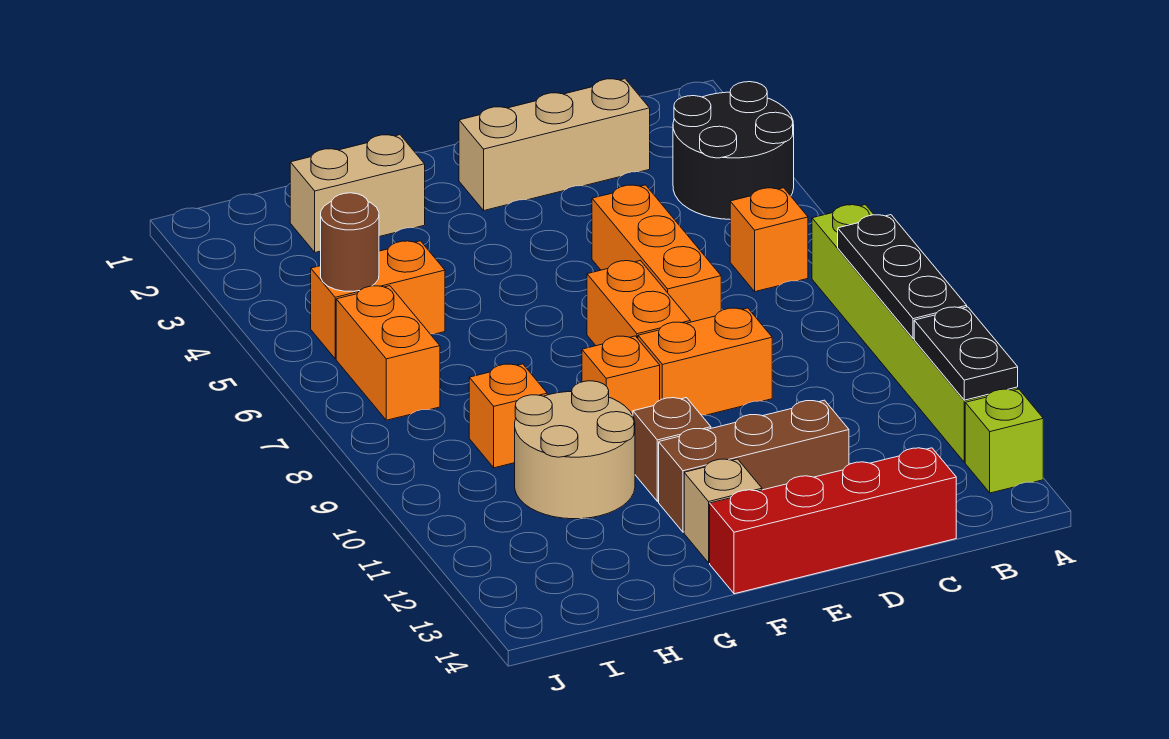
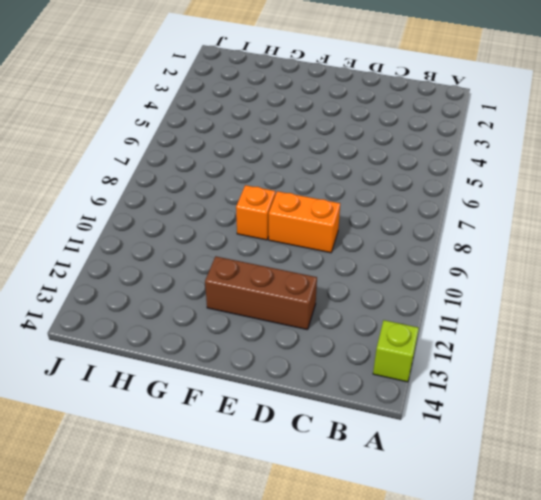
none -> black round brick A3:B4 level 1
none -> lime brick A7:A12 level 1
none -> orange brick B6 level 1

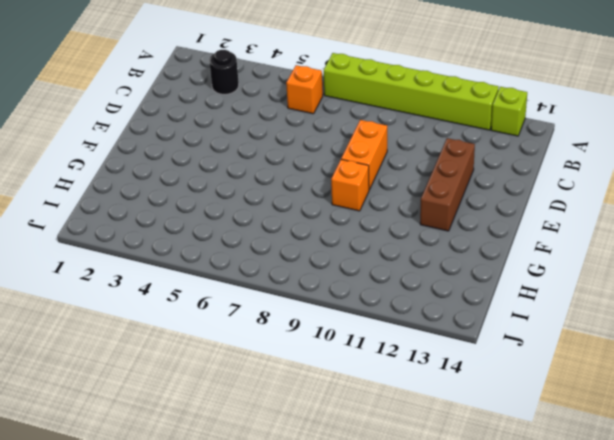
black round brick B3 level 1 -> black round brick A3:B4 level 1
none -> tan brick C2:E2 level 1
none -> red brick C14:F14 level 1
none -> orange brick D5:D7 level 1

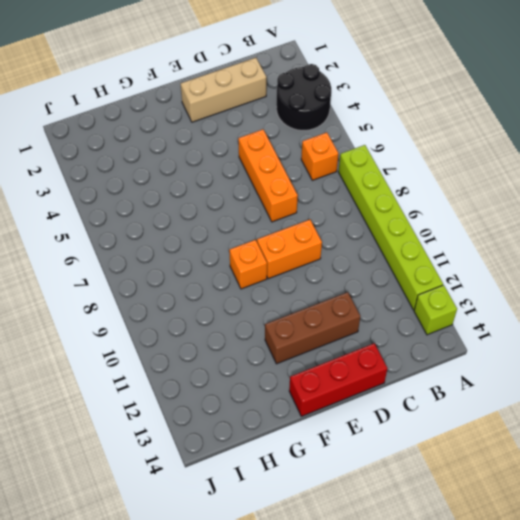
red brick D14:F14 level 1 -> red brick C14:F14 level 1
none -> orange brick E7:E8 level 1
none -> brown brick F11 level 1
none -> tan brick F13 level 1

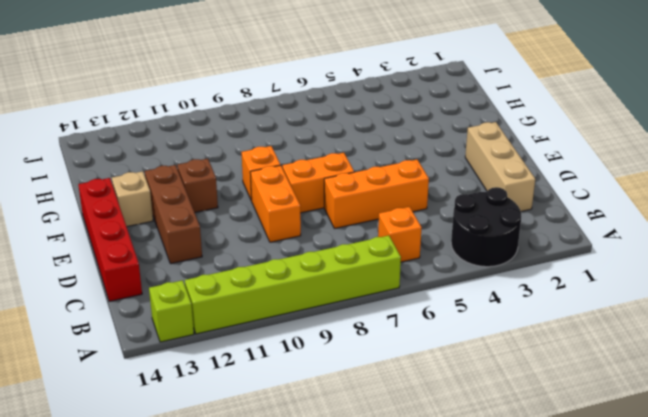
none -> tan brick G2:H2 level 1
none -> tan round brick G10:H11 level 1
none -> orange brick H5:I5 level 1

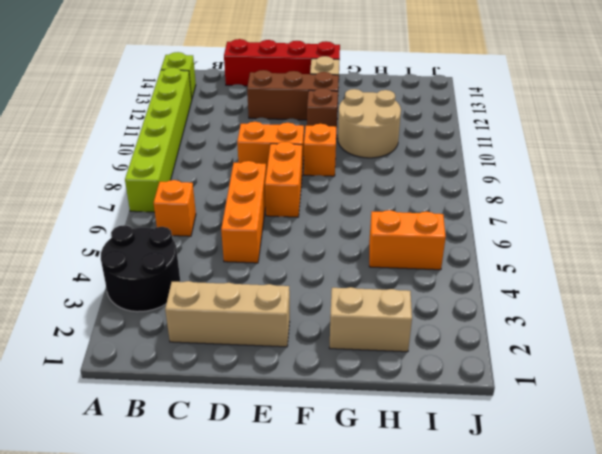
none -> orange brick H9 level 1
none -> orange brick I6:I7 level 1
none -> black plate A8:A10 level 2

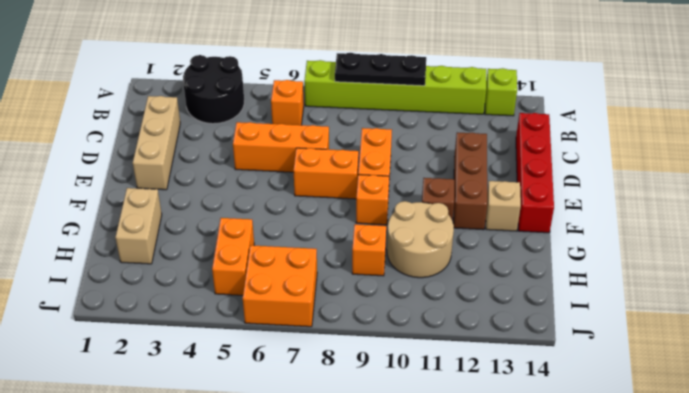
orange brick I6:J7 level 1 -> orange brick I6:I7 level 1
none -> black plate A11:A12 level 2
none -> brown round brick I5 level 2

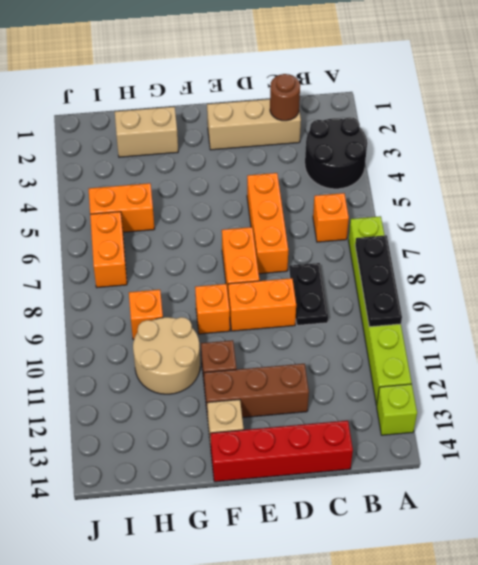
brown round brick C2 level 2 -> brown round brick I5 level 2
black plate C8:C9 level 1 -> black plate A11:A12 level 2

